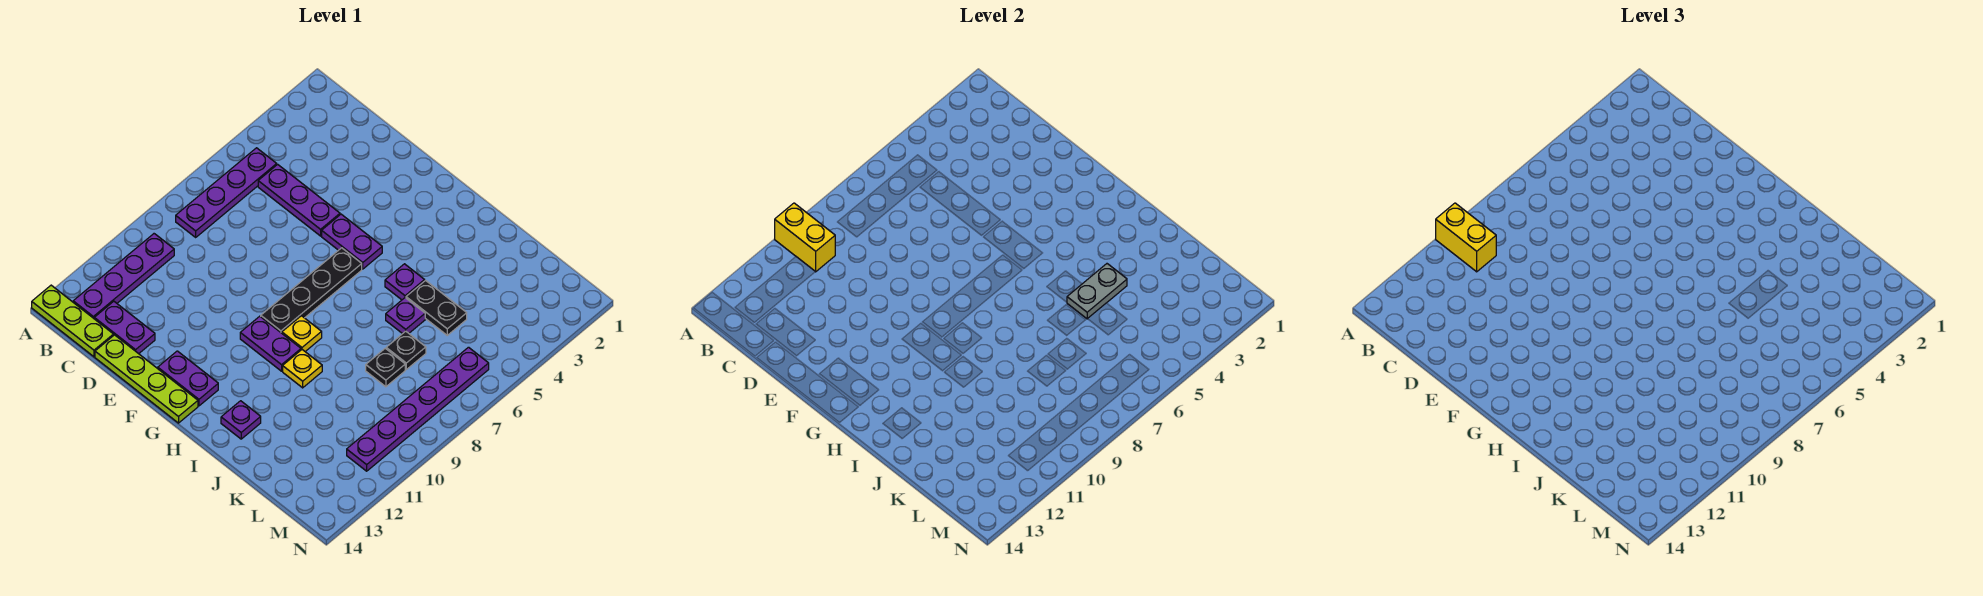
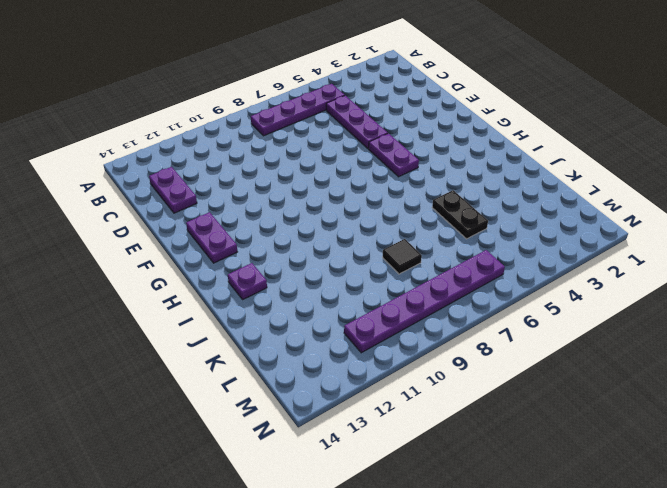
black tile K8 level 1 -> black plate K8 level 1
none -> lime plate A14:C14 level 1
none -> purple plate B10:B13 level 1
none -> lime plate D14:G14 level 1

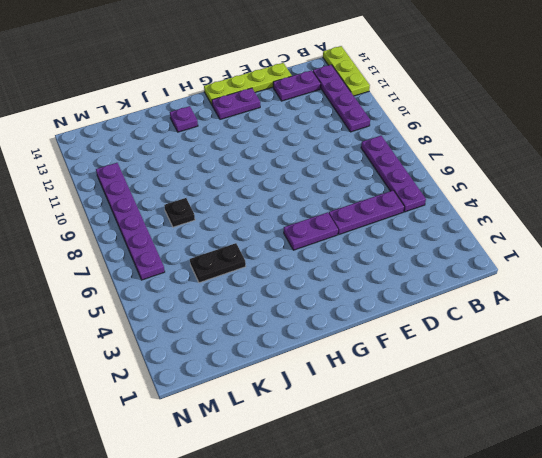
lime plate A12:A14 level 1 -> lime plate A14:C14 level 1
none -> black plate G6:G9 level 1
none -> purple plate G10:H10 level 1
none -> yellow plate H9 level 1

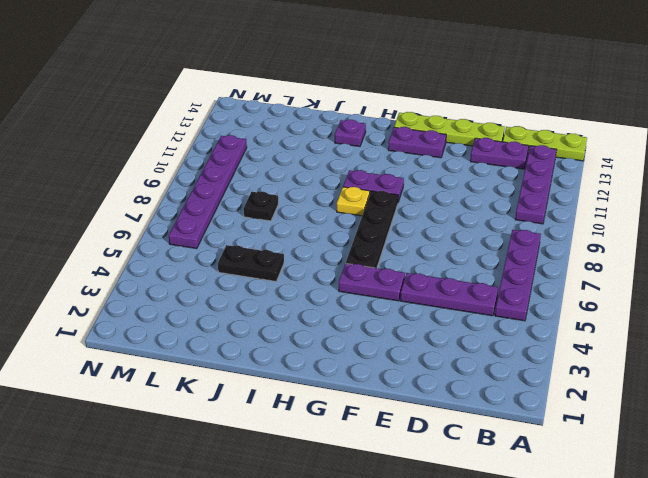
none -> purple plate I5 level 1
none -> yellow plate I10 level 1
none -> purple plate J6 level 1

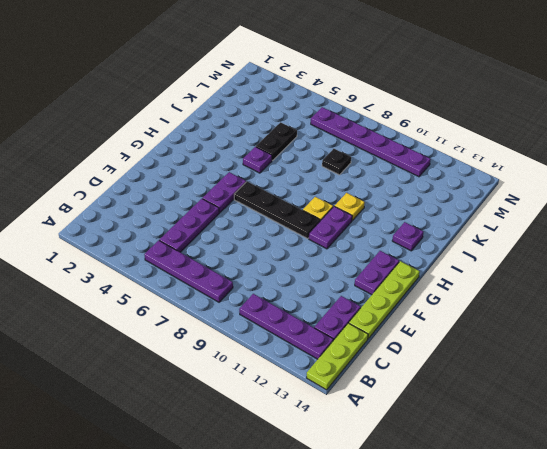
none -> purple plate J6 level 1
none -> black plate K7 level 1
none -> yellow brick A10:B10 level 2

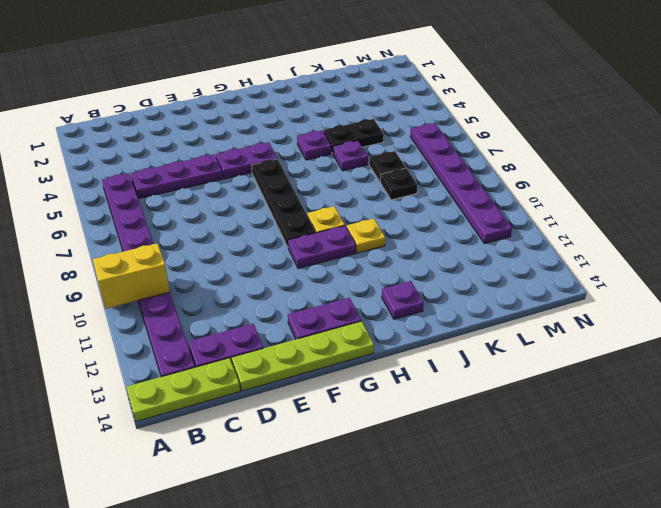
none -> grey plate J4:J5 level 2
none -> yellow brick A10:B10 level 3

